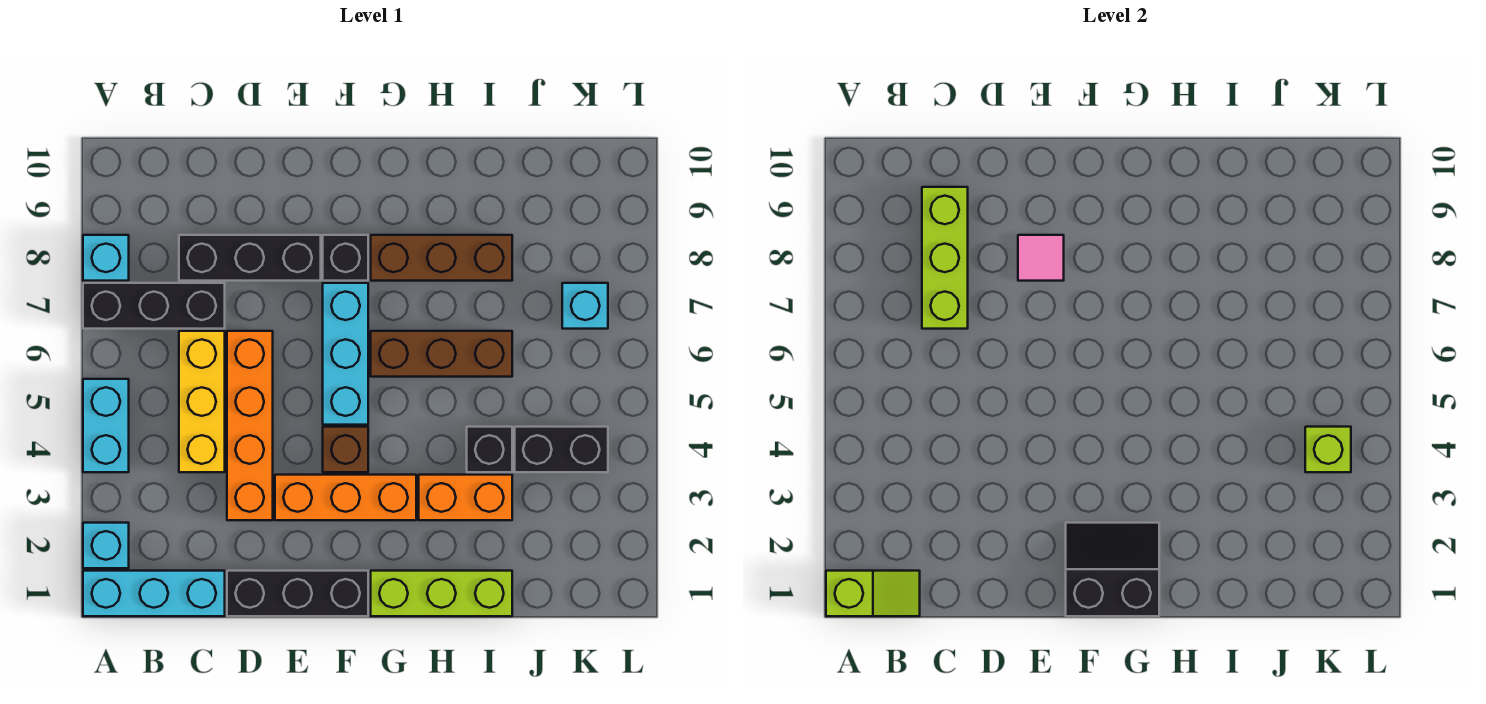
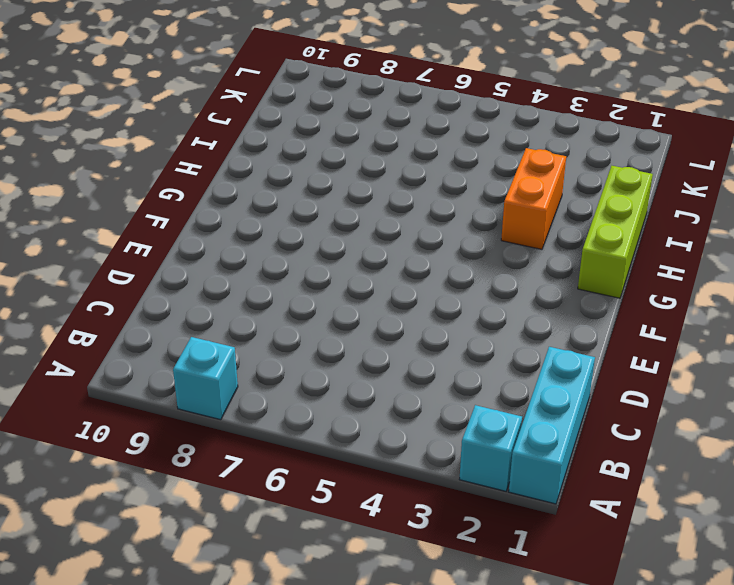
none -> cyan brick A4:A5 level 1
none -> black brick A7:C7 level 1
none -> yellow brick C4:C6 level 1

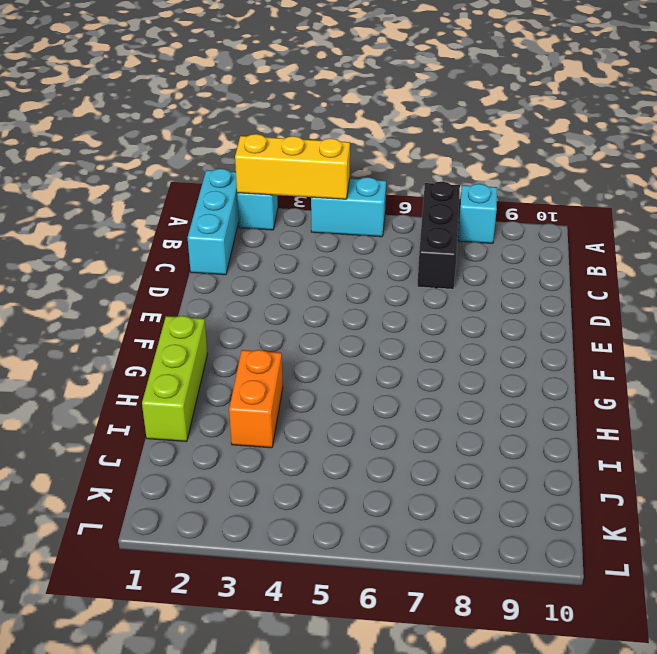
yellow brick A2:A4 level 2 -> yellow brick C4:C6 level 1
none -> black brick C8:E8 level 1
none -> black brick D1:F1 level 1
none -> orange brick D3:D6 level 1

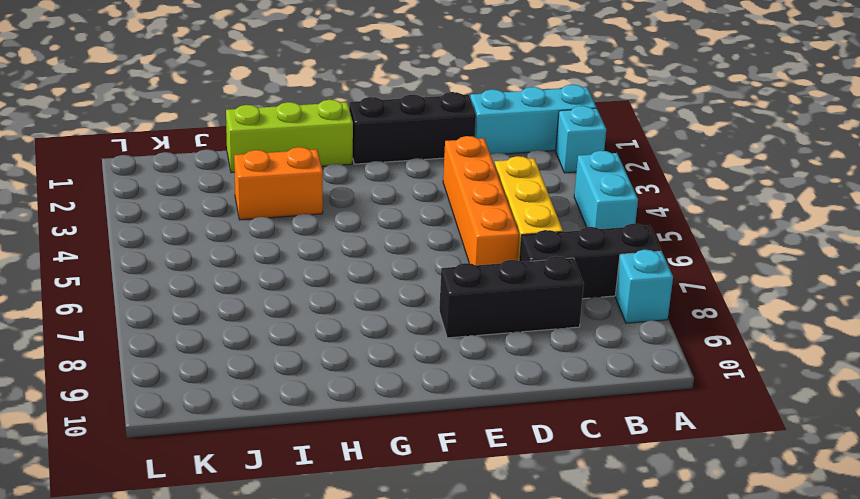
none -> orange brick E3:G3 level 1
none -> brown brick F4 level 1
none -> cyan brick F5:F7 level 1

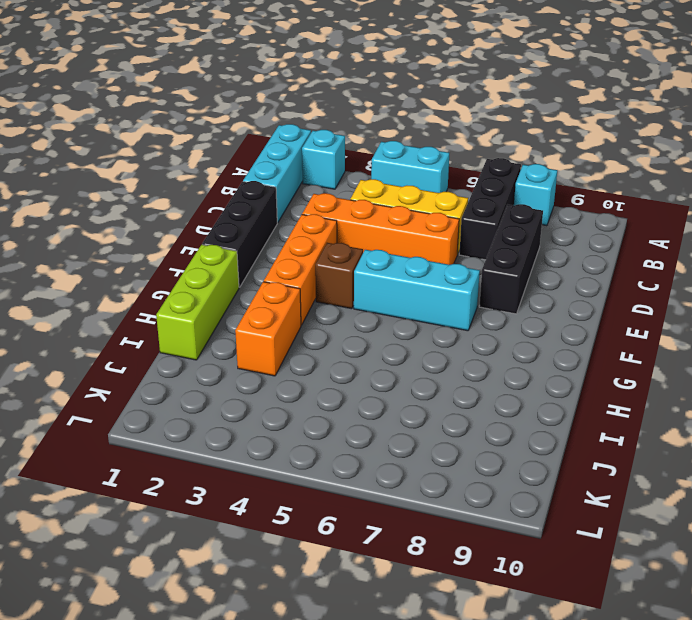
none -> black brick F8 level 1
none -> brown brick G6:I6 level 1
none -> brown brick G8:I8 level 1

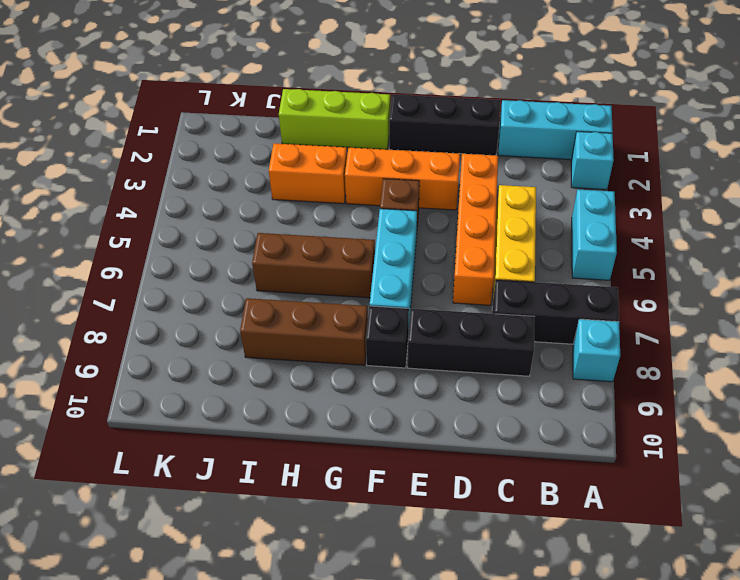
none -> black brick I4 level 1
none -> black brick J4:K4 level 1
none -> cyan brick K7 level 1

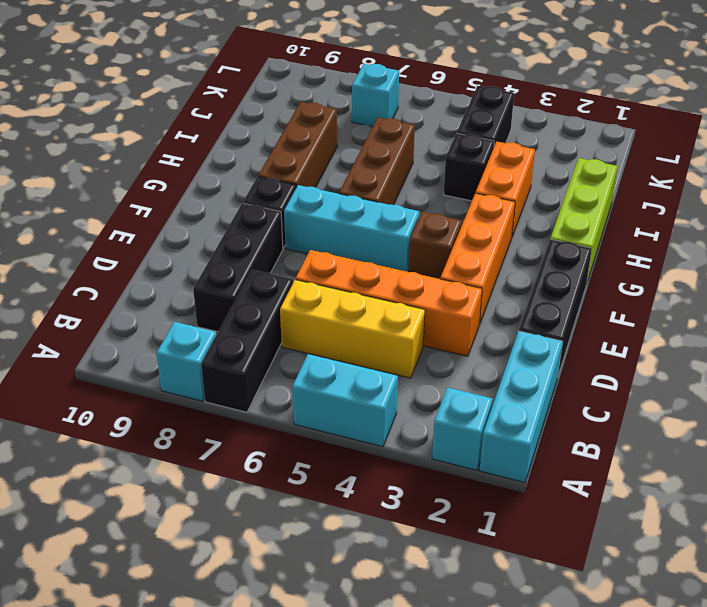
none -> lime slope A1:B1 level 2 top A
none -> lime brick C7:C9 level 2
none -> pink tile E8 level 2

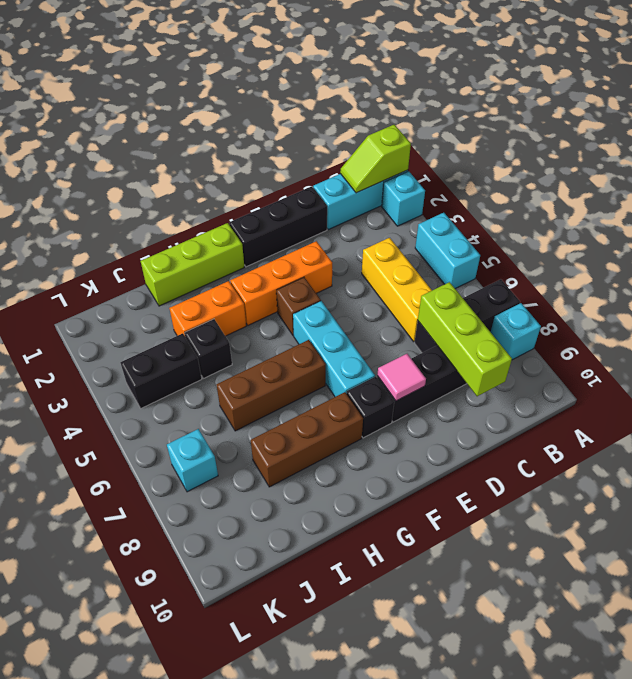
none -> orange brick D3:D6 level 1
none -> black slope F1:G2 level 2 top 1
none -> lime brick K4 level 2

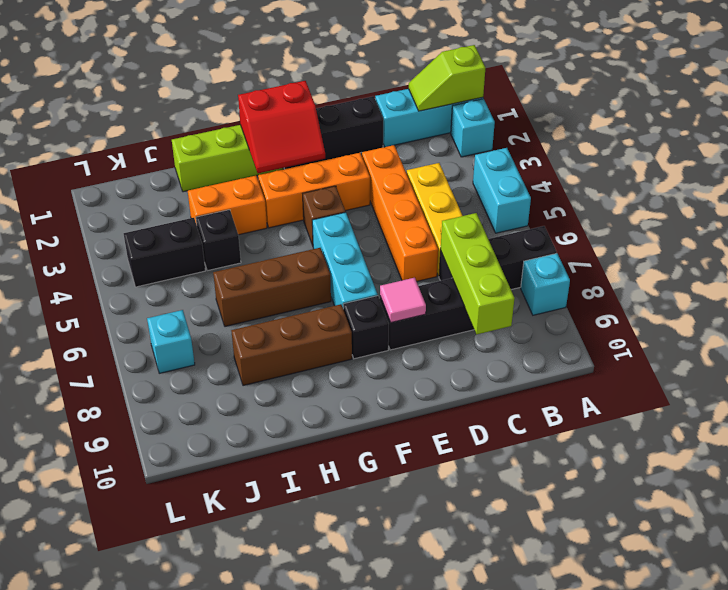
red slope F1:G2 level 2 top 1 -> black slope F1:G2 level 2 top 1
none -> lime brick K4 level 2

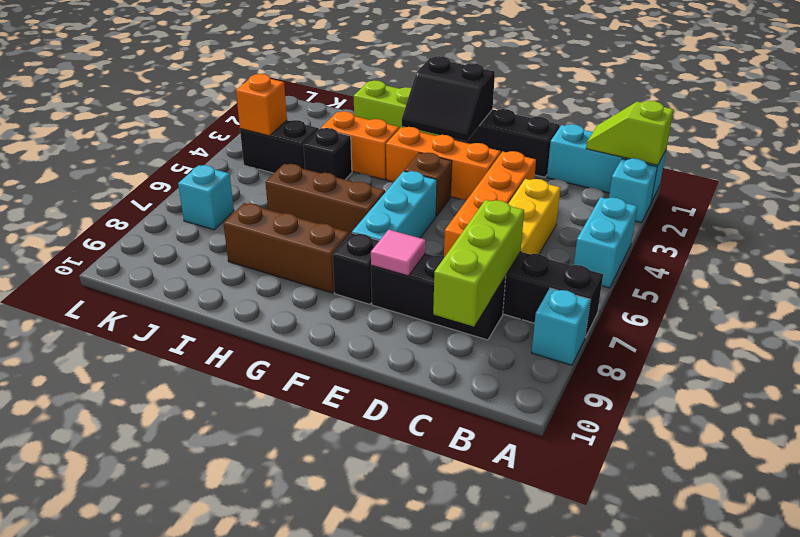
orange brick K4 level 2 -> lime brick K4 level 2

